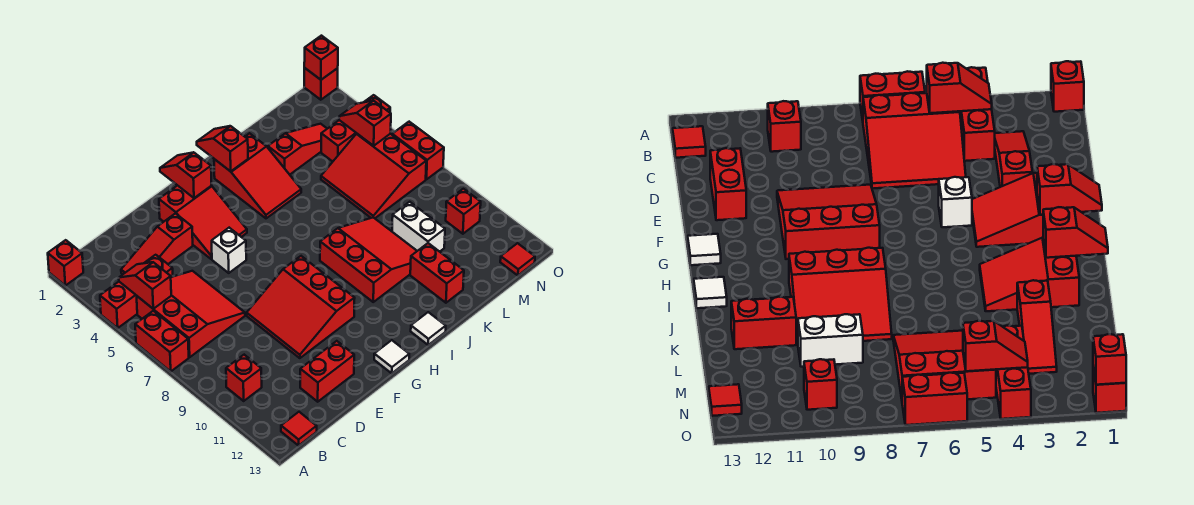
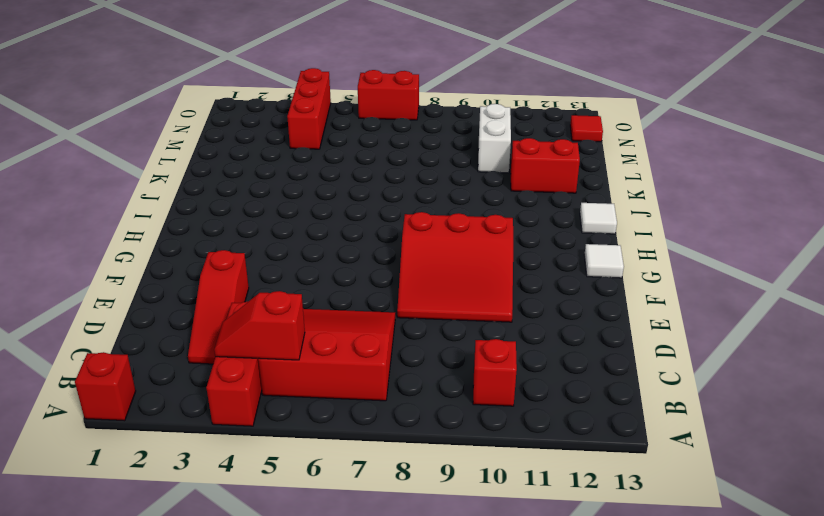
white brick L10:M10 level 1 -> white brick L9:L10 level 1
none -> red brick A6:A7 level 1
none -> red tile B13 level 1
none -> red brick D12:E12 level 1

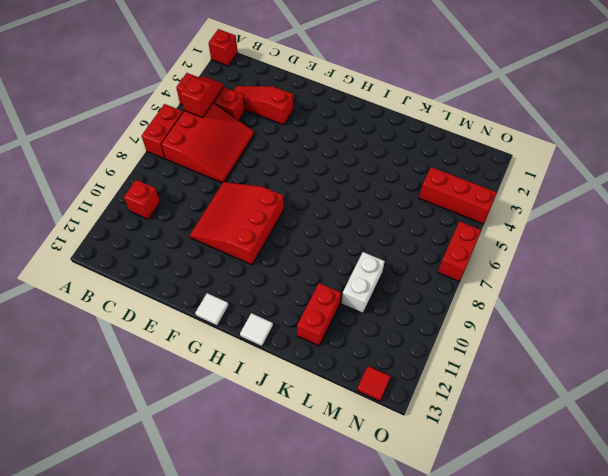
none -> red tile B13 level 1
none -> red brick D12:E12 level 1
none -> red slope F2:G4 level 1 top 2

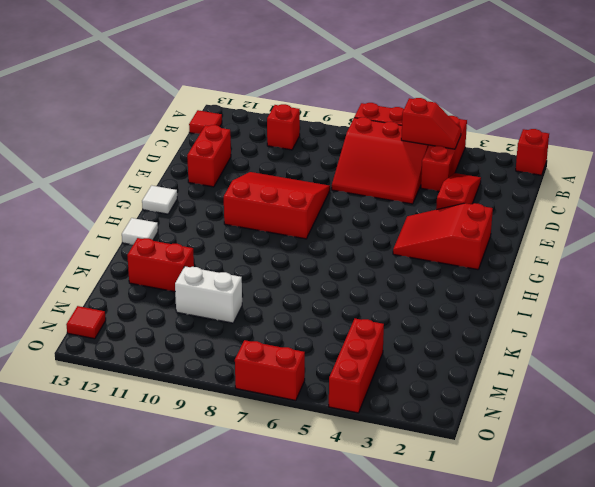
none -> white brick F5 level 1
none -> red slope I2:J4 level 1 top 2
none -> red slope I8:K10 level 1 top I

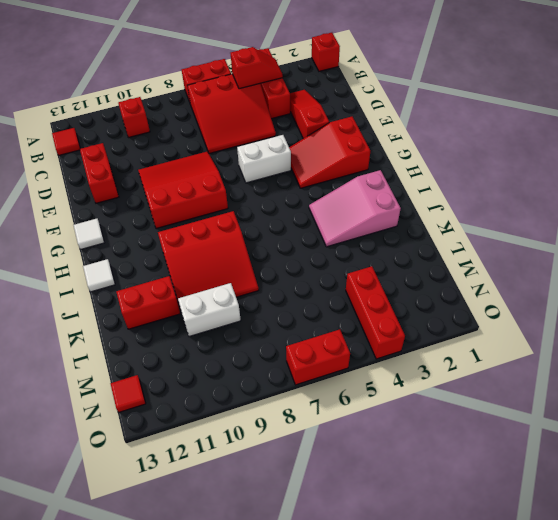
white brick F5:F6 level 1 -> white brick F5 level 1
pink slope I2:J4 level 1 top 2 -> red slope I2:J4 level 1 top 2
none -> red slope K3:M3 level 1 top K
none -> red slope L5:N7 level 1 top N
none -> red brick N10 level 1

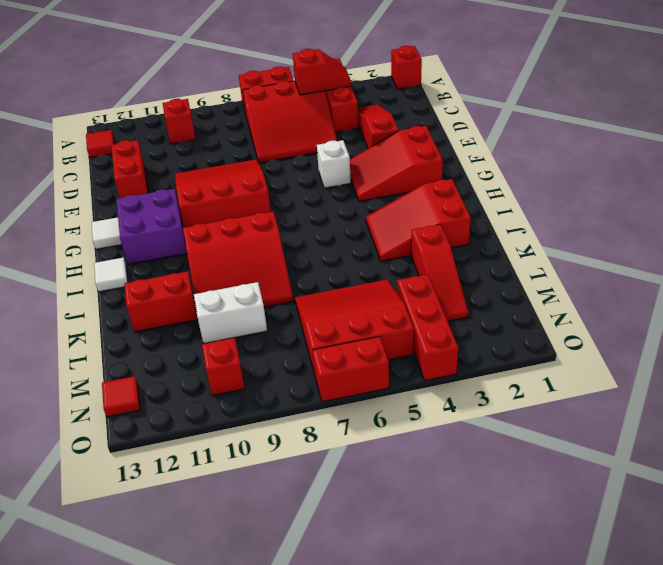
purple brick G11:H12 level 1 -> none
none -> red brick O1 level 1
none -> red slope G1:G2 level 2 top 2
none -> red slope I1:I2 level 2 top 2

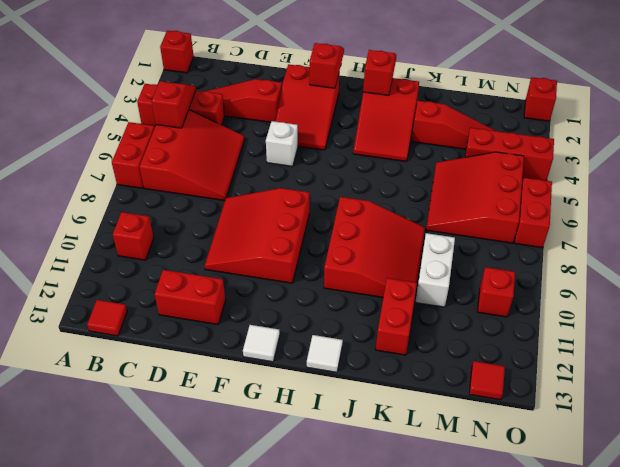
none -> red slope N4:N5 level 2 top 5
none -> red brick O1 level 2

